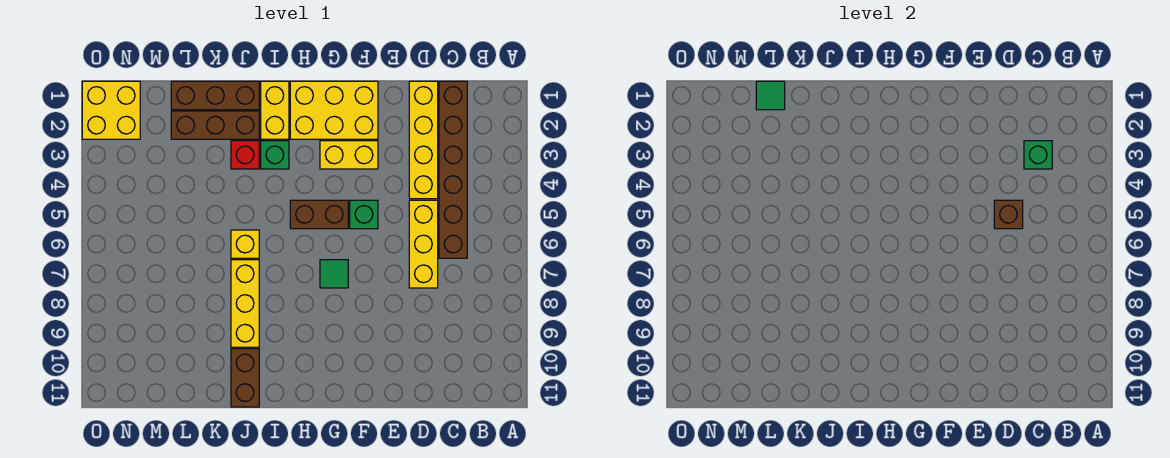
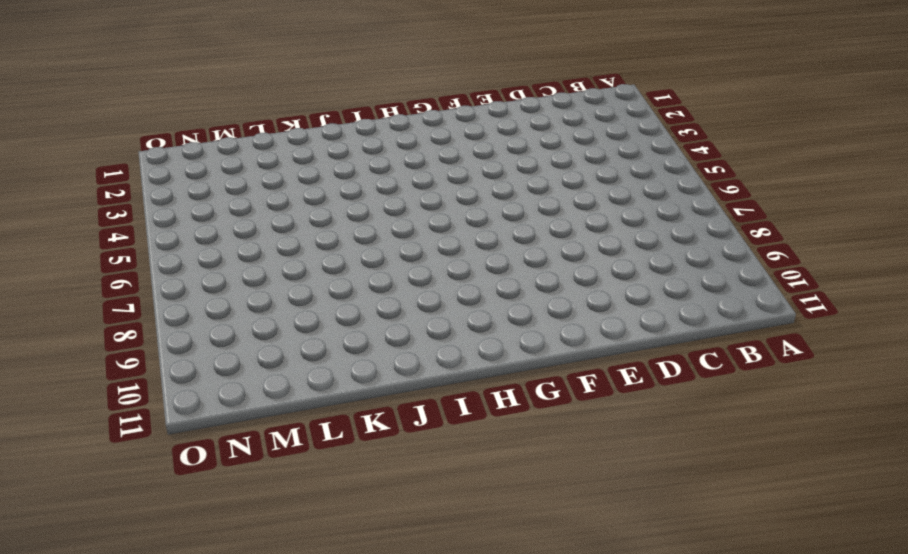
none -> brown brick C1:C6 level 1
none -> yellow brick D1:D4 level 1
none -> yellow brick D5:D7 level 1

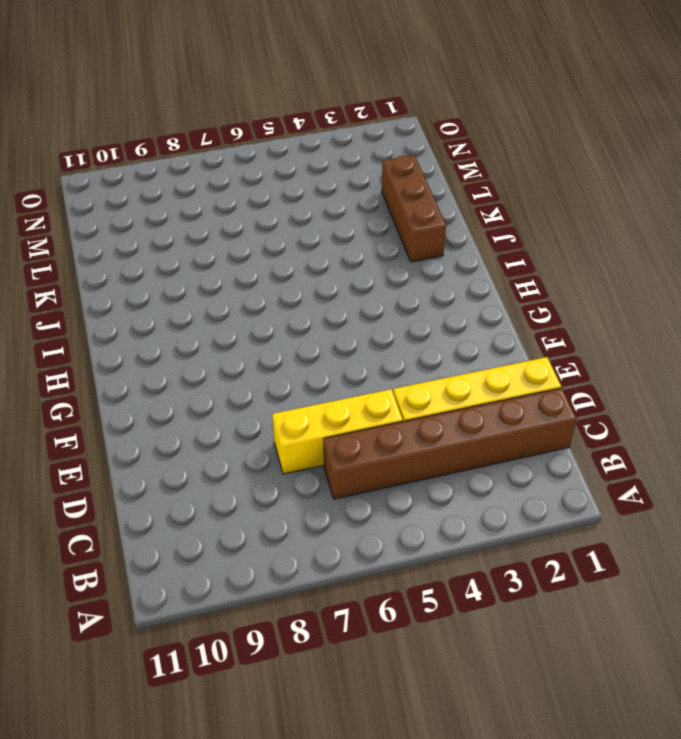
none -> yellow brick F1:H2 level 1
none -> yellow brick F3:G3 level 1
none -> green brick F5 level 1

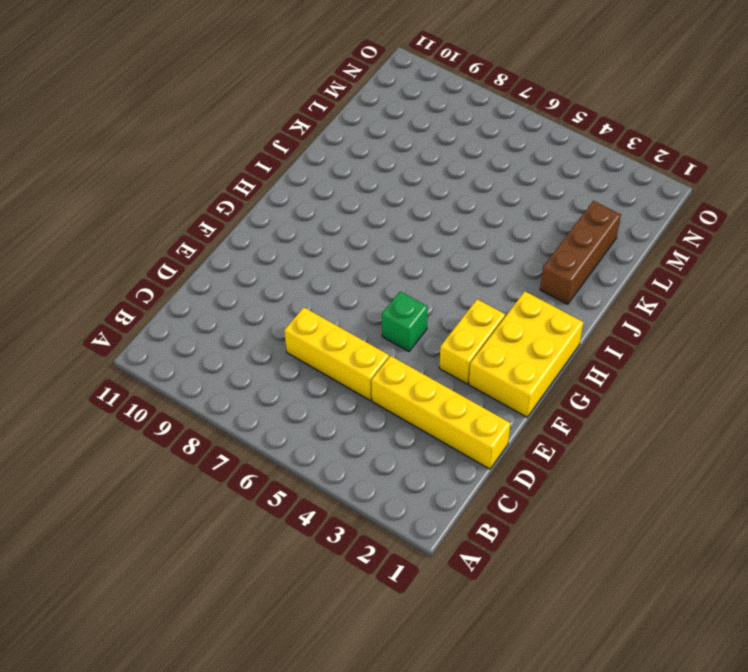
none -> brown brick C1:C6 level 1
none -> brown brick G5:H5 level 1
none -> green tile G7 level 1

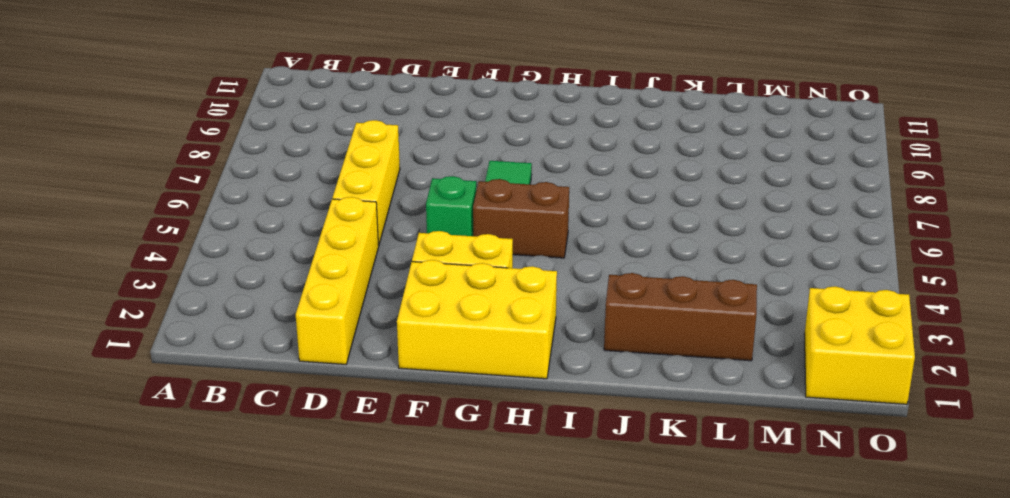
none -> brown brick C1:C6 level 1
none -> yellow brick I1:I2 level 1
none -> green brick I3 level 1

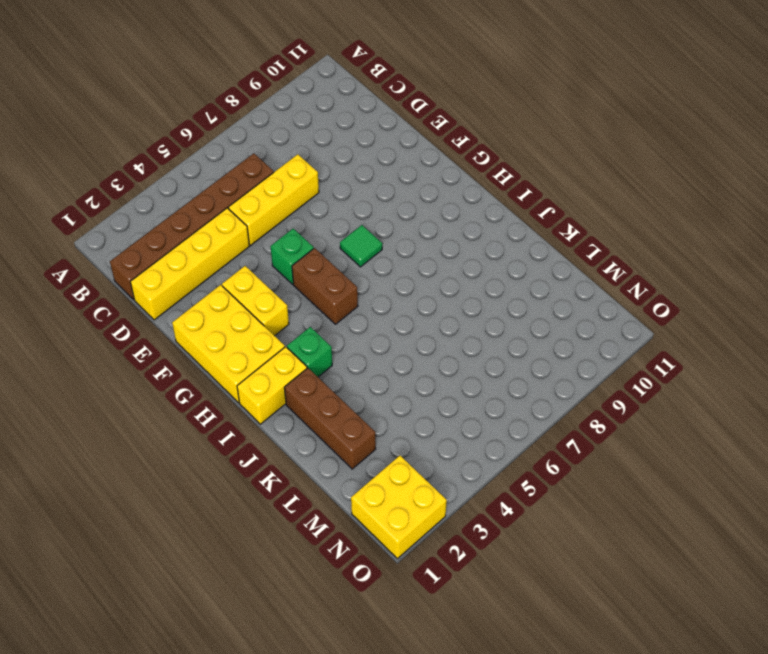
none -> brown brick J1:L1 level 1
none -> red brick J3 level 1
none -> yellow brick J6 level 1

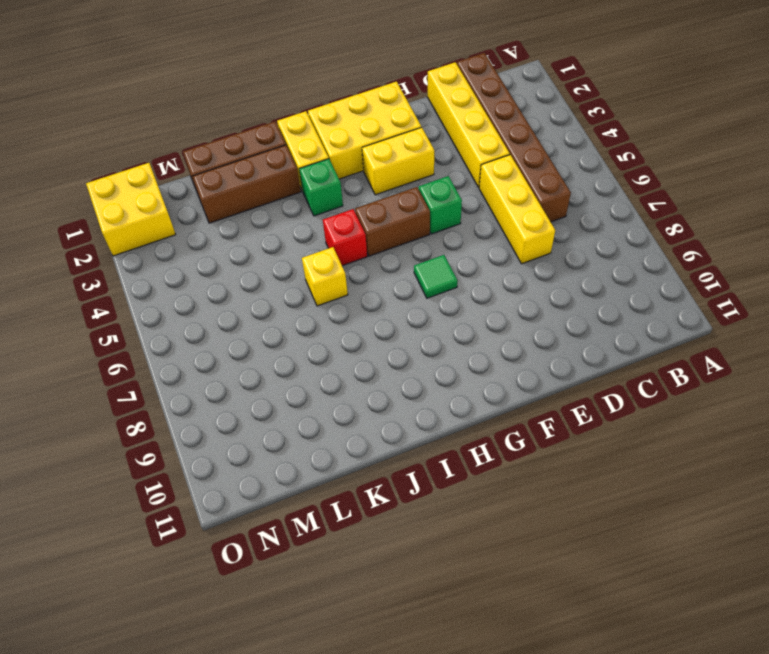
red brick I5 level 1 -> red brick J3 level 1
none -> yellow brick J7:J9 level 1
none -> brown brick J10:J11 level 1
none -> green brick C3 level 2

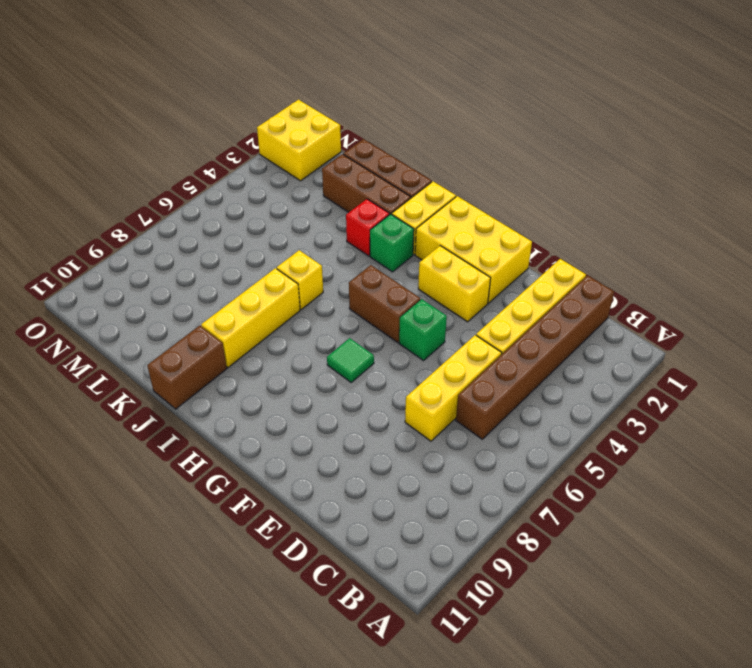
none -> green brick C3 level 2
none -> brown brick D5 level 2
none -> green tile L1 level 2

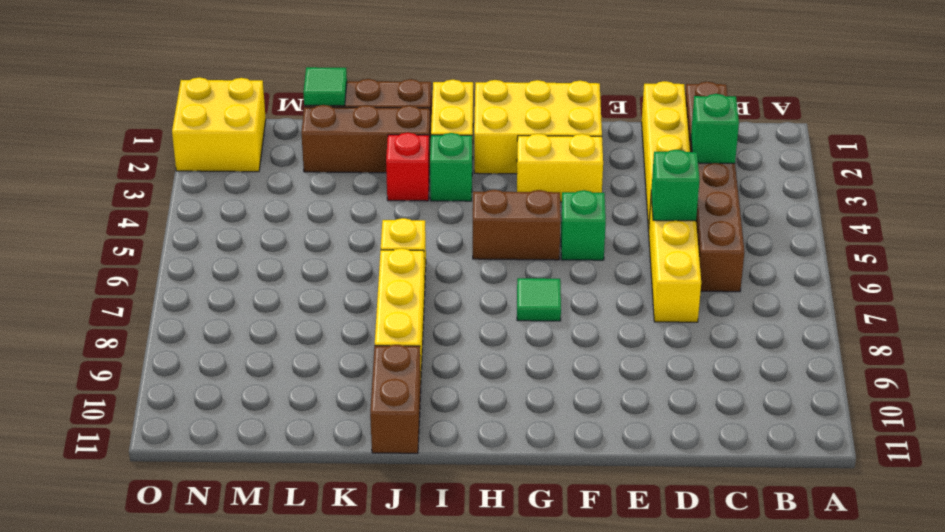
green brick D5 level 2 -> brown brick D5 level 2

